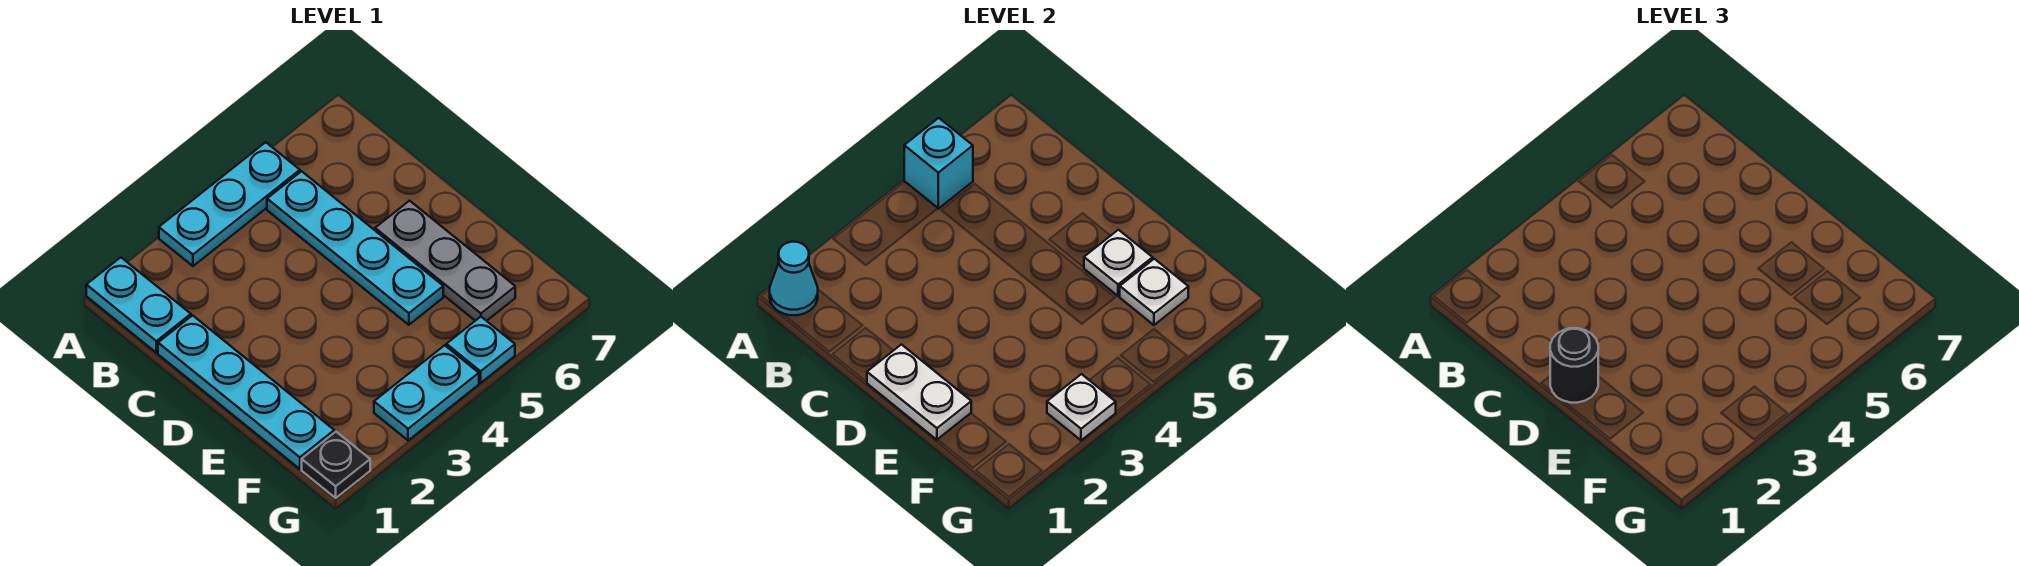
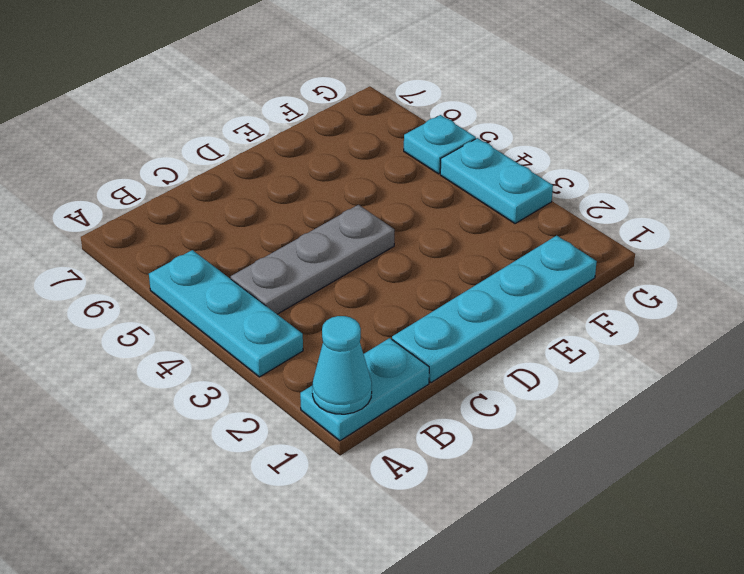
grey plate B4:D4 level 1 -> grey plate D6:F6 level 1
none -> cyan plate B5:E5 level 1
none -> black plate G1 level 1
none -> cyan brick A5 level 2

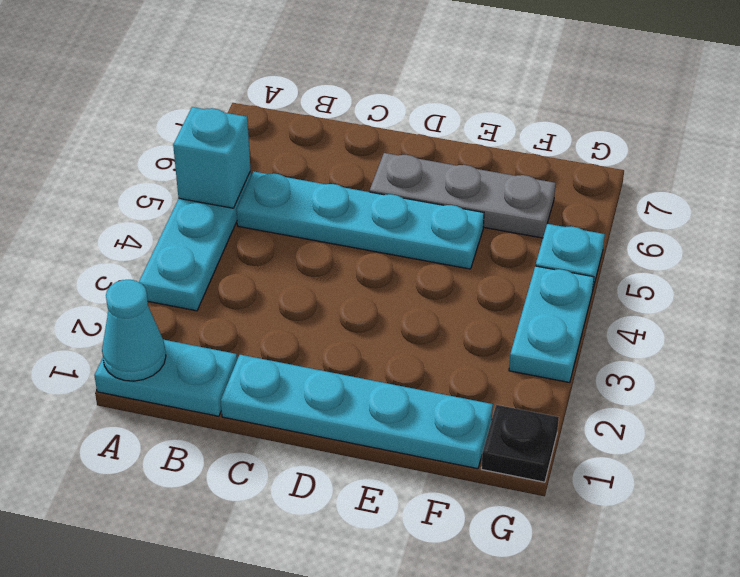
none -> white plate D1:E1 level 2
none -> white plate E6 level 2
none -> white plate F6 level 2

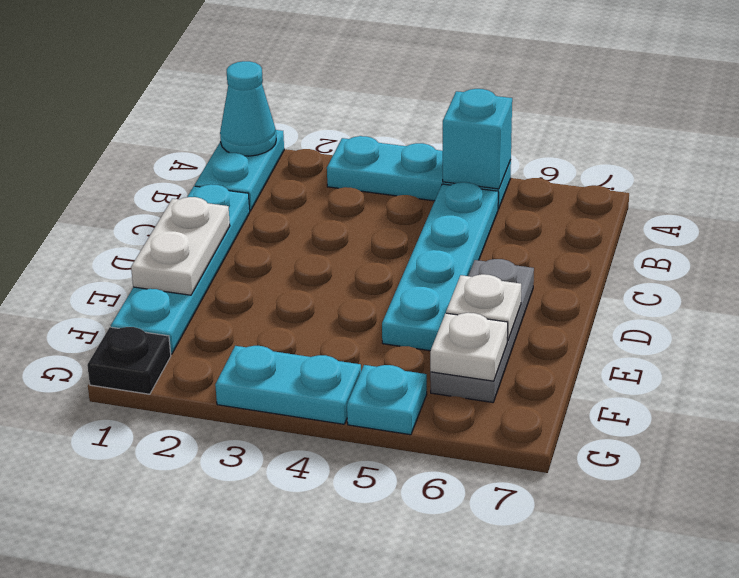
none -> white plate G3 level 2
none -> black round brick D1 level 3

